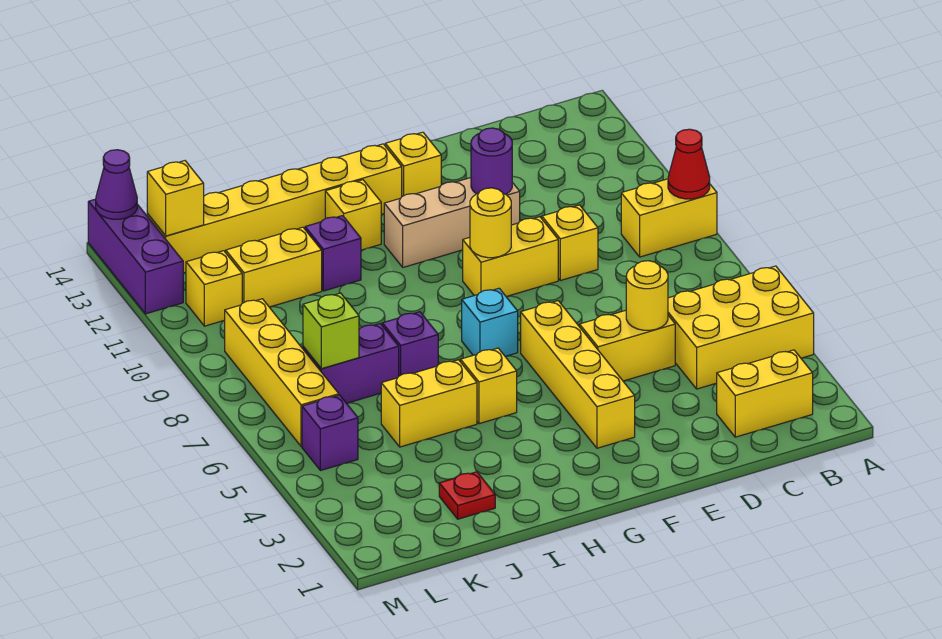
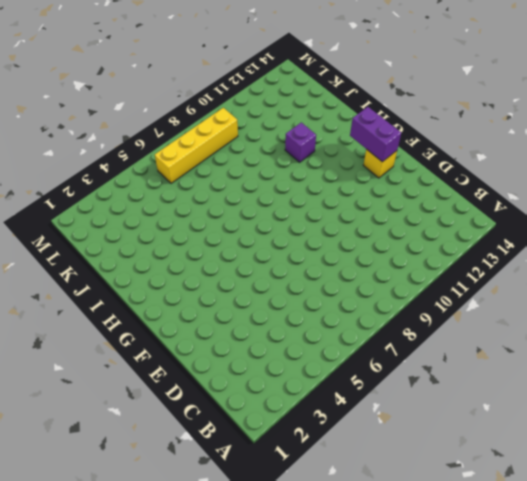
purple brick F13:G13 level 2 -> purple brick J7:K7 level 1
none -> yellow brick A4:C5 level 1
none -> yellow brick A9:B9 level 1
none -> yellow brick B2:C2 level 1
none -> yellow brick D5:E5 level 1

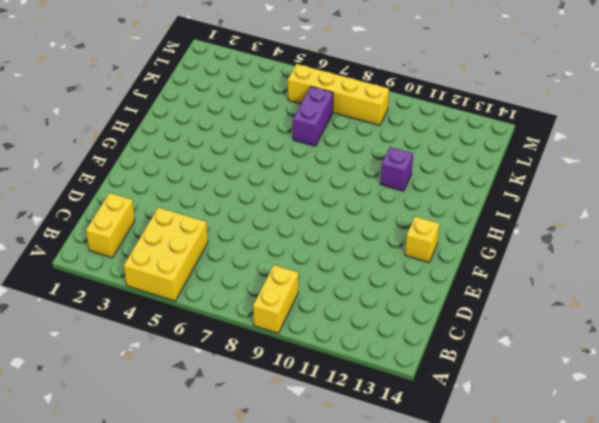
none -> yellow brick D5:E5 level 1
none -> yellow brick D9 level 1
none -> yellow brick E9:F9 level 1
none -> tan brick E11:G11 level 1

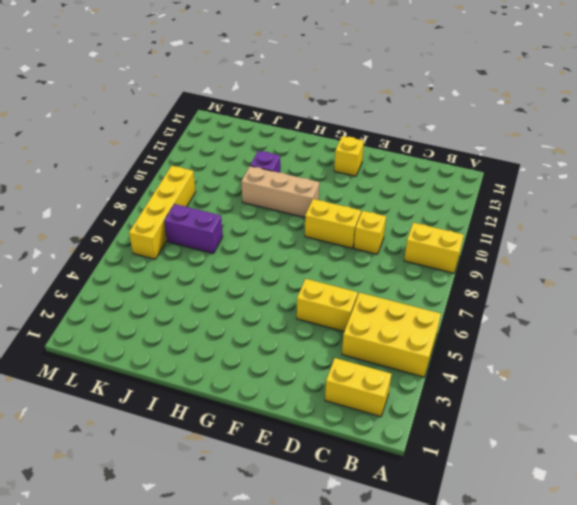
tan brick G10:I10 level 1 -> tan brick E11:G11 level 1
none -> yellow brick F3:F6 level 1
none -> cyan brick G7 level 1
none -> yellow brick G13:L13 level 1
none -> yellow brick H5 level 1

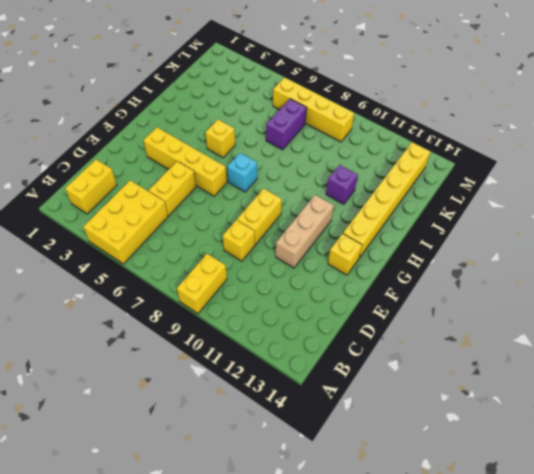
none -> yellow brick H12 level 1
none -> yellow brick I5:J5 level 1
none -> purple brick I7 level 1
none -> red plate J2 level 1

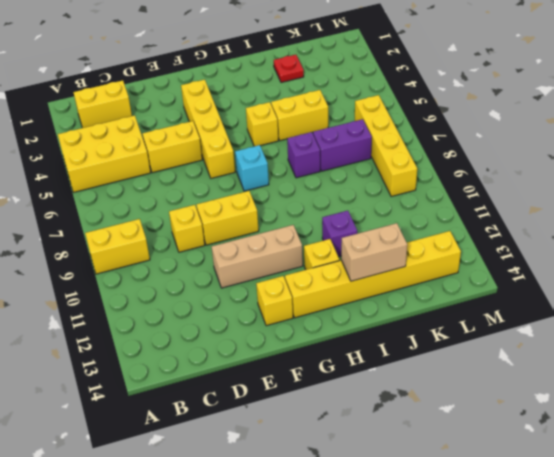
tan brick I13:J13 level 2 -> none
none -> yellow brick J11:K11 level 1
none -> purple brick L5 level 1
none -> yellow brick L11 level 1
none -> purple brick M12:M14 level 1

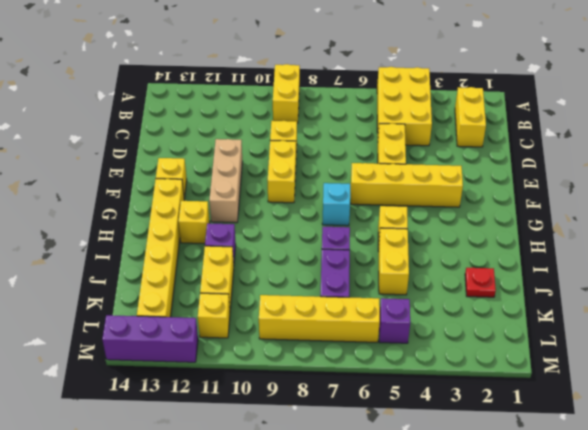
none -> red cone A9 level 2
none -> yellow round brick D5 level 2
none -> purple round brick E11 level 2
none -> yellow round brick F9 level 2

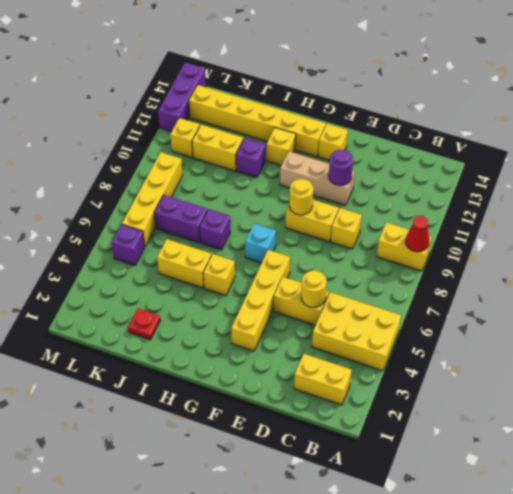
none -> lime brick K7 level 2
none -> yellow brick L13 level 2
none -> purple cone M14 level 2

